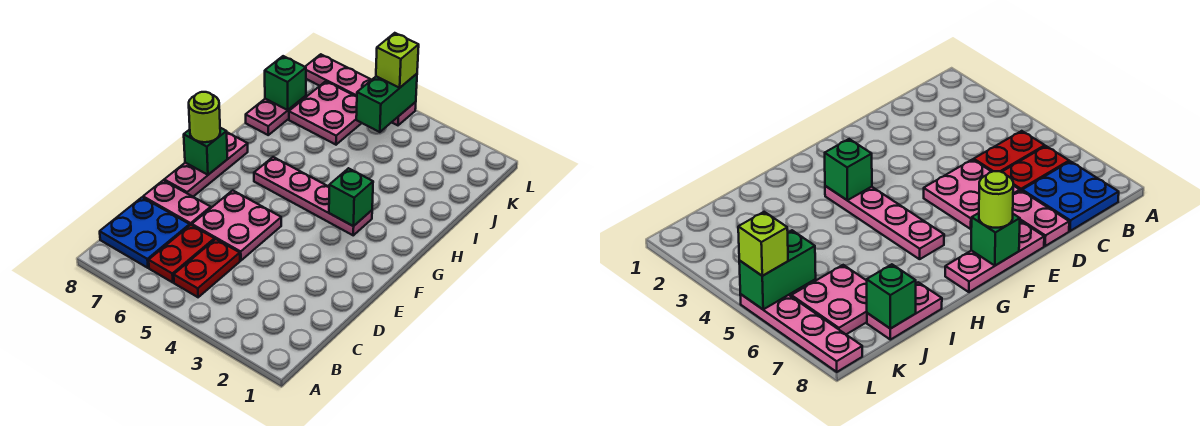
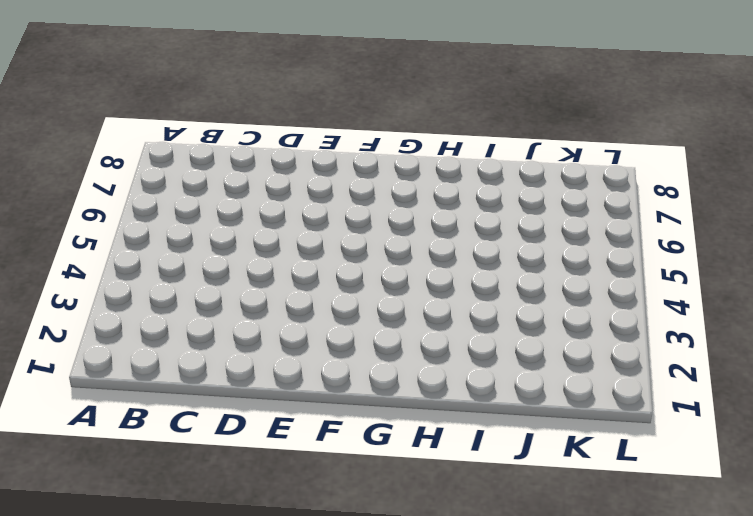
none -> red plate B5:C5 level 1
none -> red plate B6:C6 level 1
none -> blue plate B7:C8 level 1

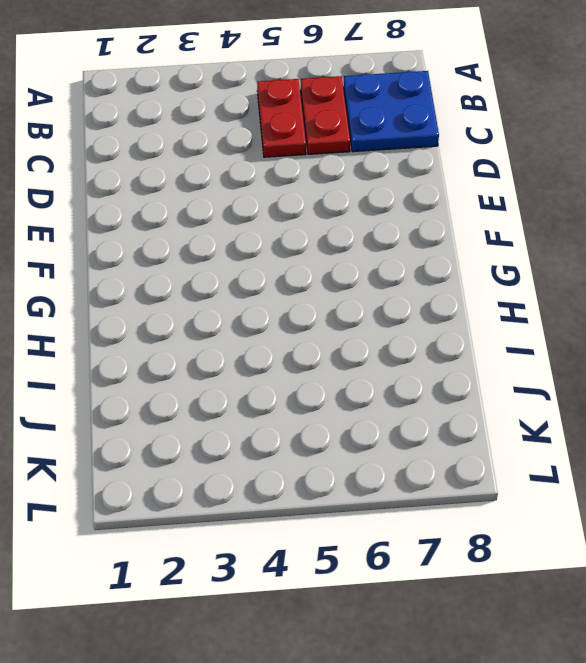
none -> pink plate D5:E6 level 1
none -> pink plate D7:D8 level 1
none -> pink plate E8:G8 level 1

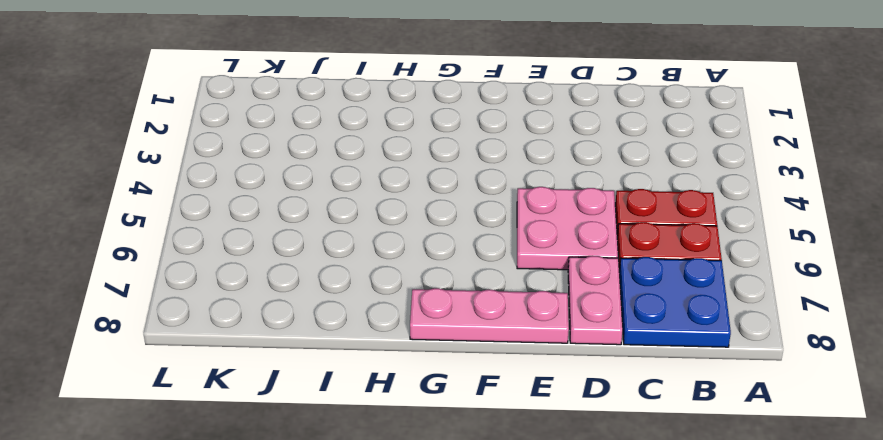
none -> pink plate G3:G6 level 1
none -> pink plate I8:J8 level 1
none -> pink plate J6:K7 level 1

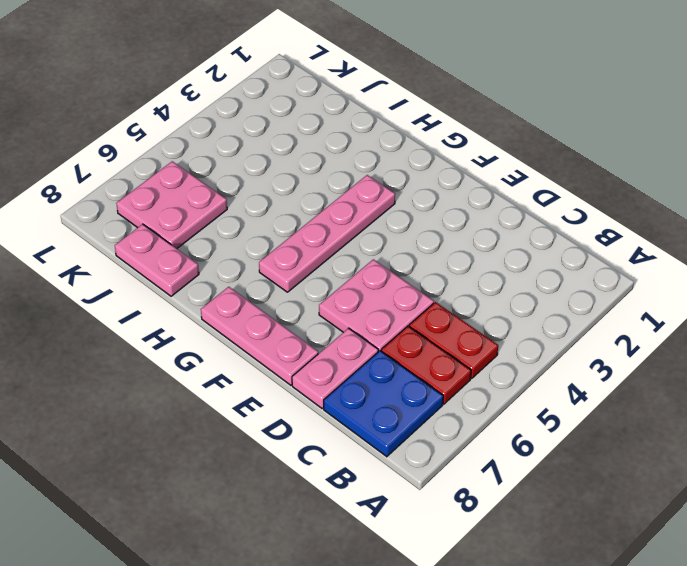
none -> pink plate L5:L8 level 1
none -> green brick F8 level 2
none -> green brick G3 level 2

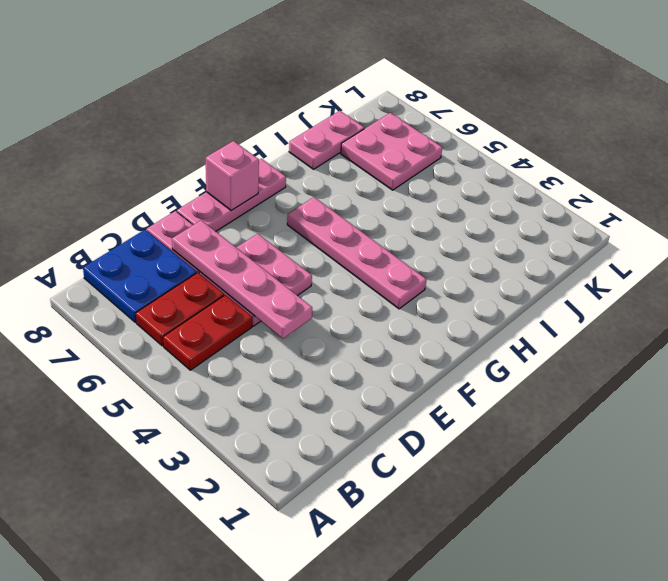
pink plate D4:D7 level 2 -> pink plate L5:L8 level 1
pink brick F8 level 2 -> green brick F8 level 2
none -> green brick G3 level 2
none -> green brick J8 level 2
none -> green brick K5:L5 level 2

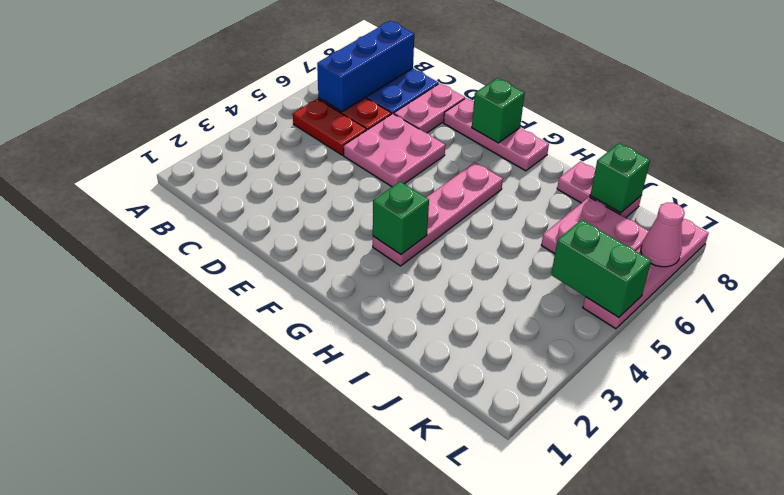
blue brick B6:B8 level 2 -> none
pink cone L7 level 2 -> none
none -> lime round brick F8 level 3
none -> lime brick L5 level 3

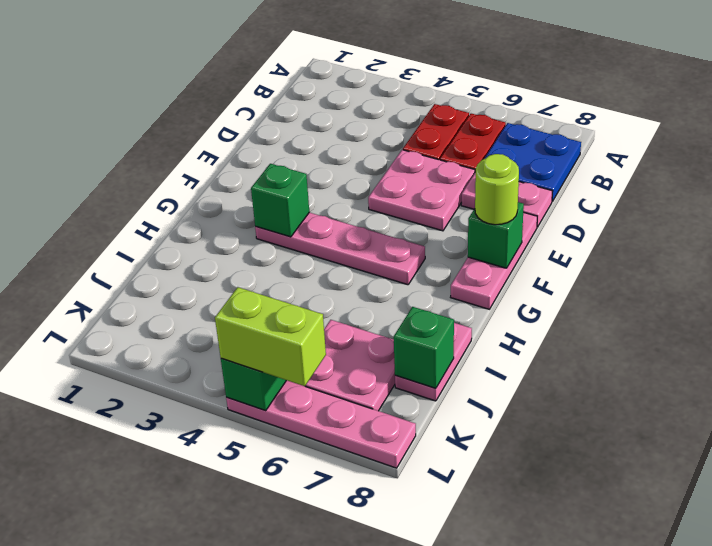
lime brick L5:L6 level 3 -> lime brick L5 level 3

